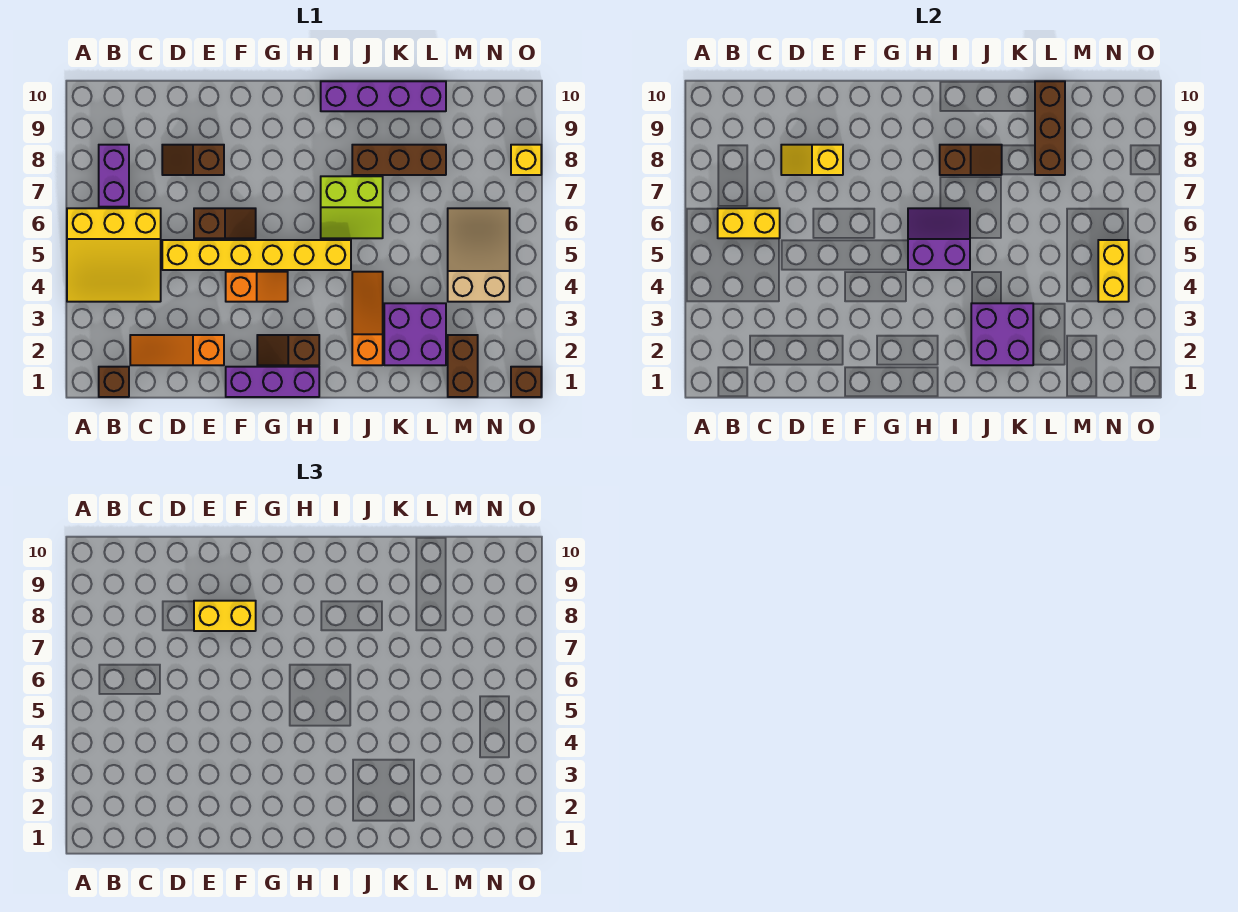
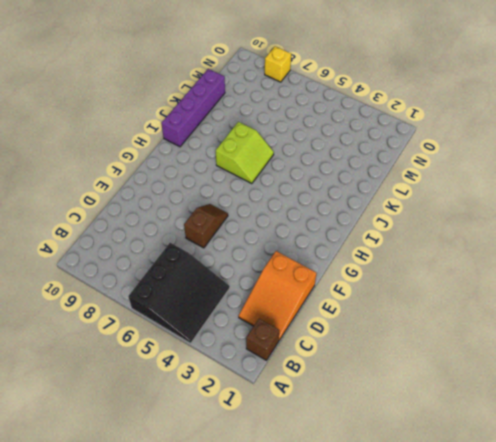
black slope A4:C6 level 1 top 6 -> yellow slope A4:C6 level 1 top 6
orange slope C1:E2 level 1 top E -> orange slope C2:E2 level 1 top E
none -> purple brick B7:B8 level 1
none -> yellow brick D5:I5 level 1
none -> brown slope D8:E8 level 1 top E

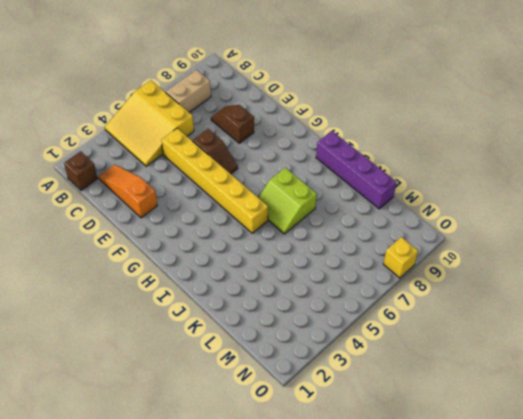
tan brick B7:B8 level 1 -> purple brick B7:B8 level 1
none -> purple brick F1:H1 level 1
none -> orange slope F4:G4 level 1 top F
none -> brown slope G2:H2 level 1 top H

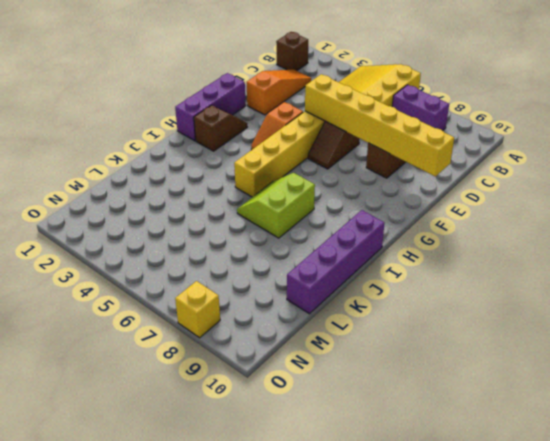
yellow brick E5:E10 level 2 -> yellow slope D8:E8 level 2 top E
none -> orange slope J2:J4 level 1 top 2
none -> brown brick J8:L8 level 1
none -> purple brick K2:L3 level 1

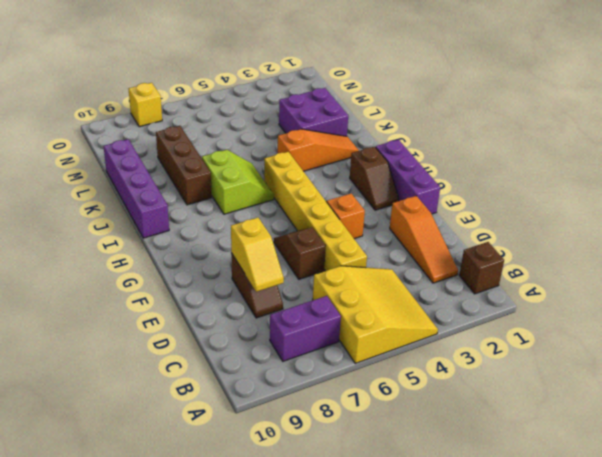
orange slope J2:J4 level 1 top 4 -> orange slope J2:J4 level 1 top 2
none -> brown brick M1:M2 level 1
none -> tan slope M4:N6 level 1 top 4
none -> brown brick O1 level 1

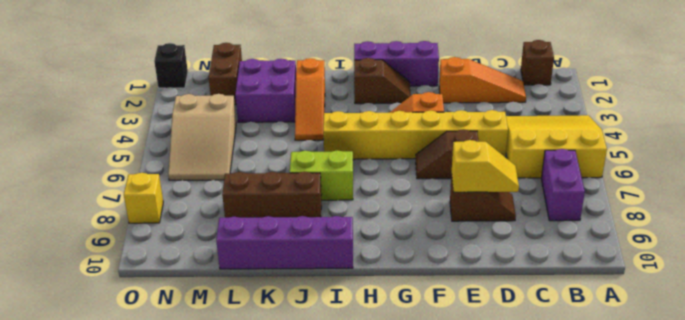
black brick O1 level 1 -> brown brick O1 level 1
none -> yellow brick B6:C6 level 2
none -> purple slope H5:I6 level 2 top 5
none -> brown slope I8:J8 level 2 top I

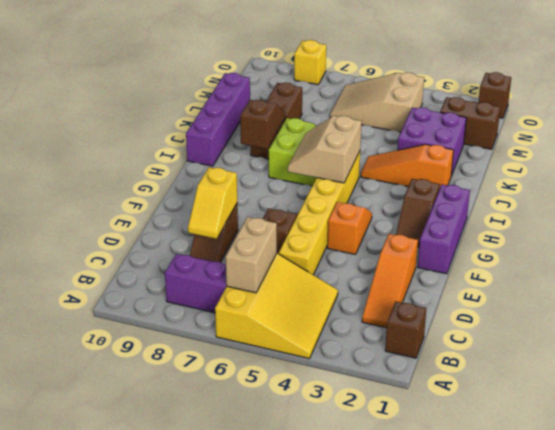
tan brick B6:C6 level 2 -> yellow brick B6:C6 level 2
tan slope H5:I6 level 2 top 5 -> purple slope H5:I6 level 2 top 5
none -> purple brick J2:K3 level 2
none -> brown brick L8:L10 level 2
none -> yellow brick N4:N5 level 2

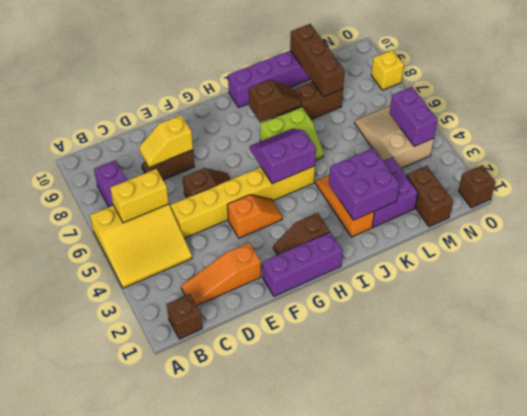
purple brick N4:N5 level 2 -> yellow brick N4:N5 level 2
none -> yellow brick E8:F8 level 3

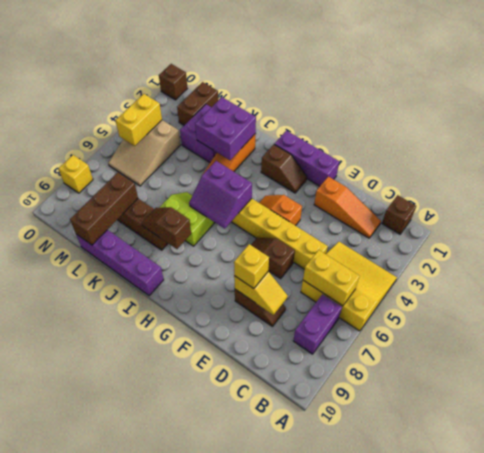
yellow brick E8 level 3 -> yellow brick E8:F8 level 3

